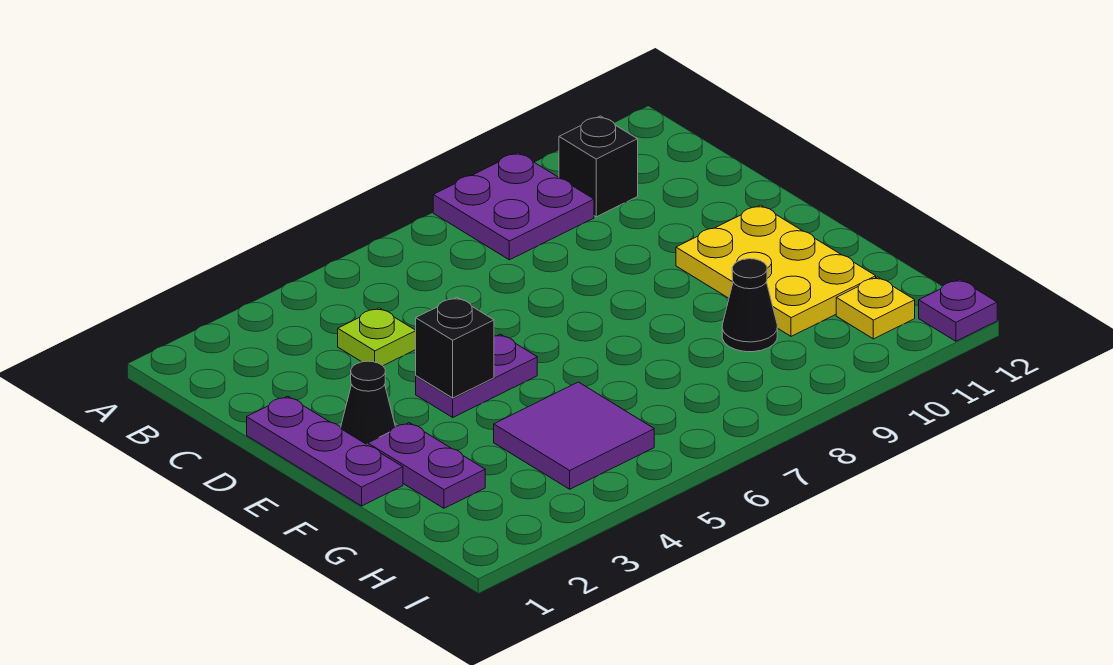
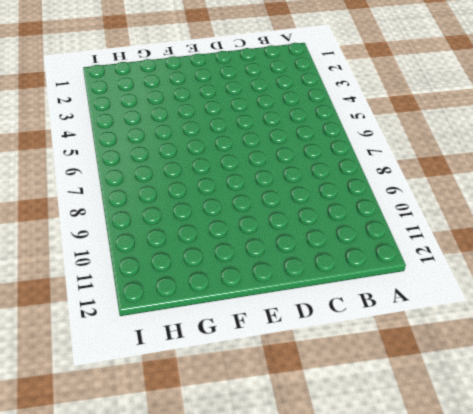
none -> purple plate A8:B9 level 1
none -> black brick B10 level 1
none -> lime plate C4 level 1

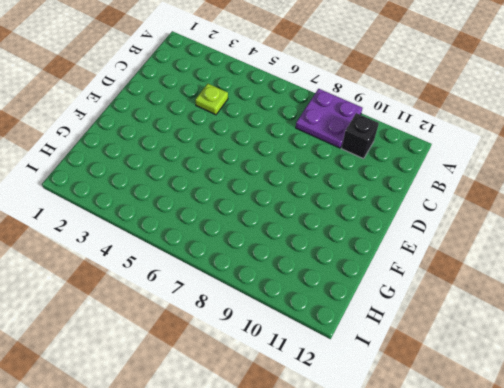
none -> purple plate D1:F1 level 1
none -> black cone E2 level 1
none -> purple plate E4:E5 level 1

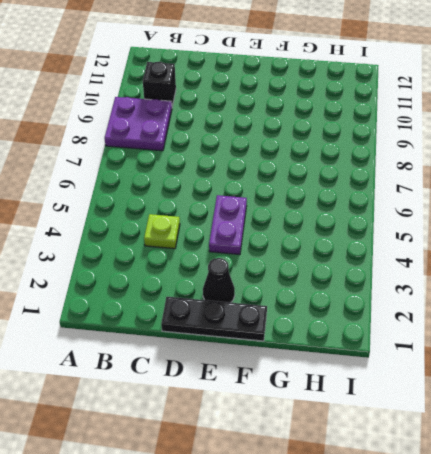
black plate D1:F1 level 1 -> purple plate D1:F1 level 1
none -> yellow plate E10:G11 level 1
none -> purple plate F2:G2 level 1
none -> purple tile G4:H5 level 1

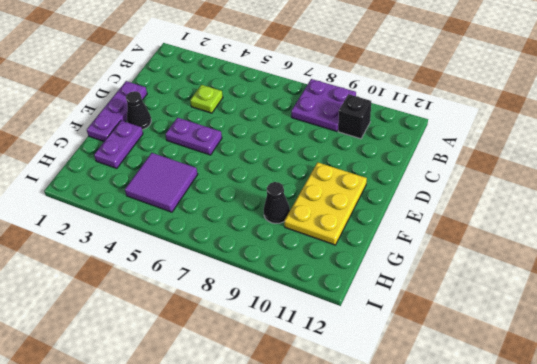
none -> yellow plate H11 level 1
none -> purple plate I12 level 1
none -> black brick E4 level 2

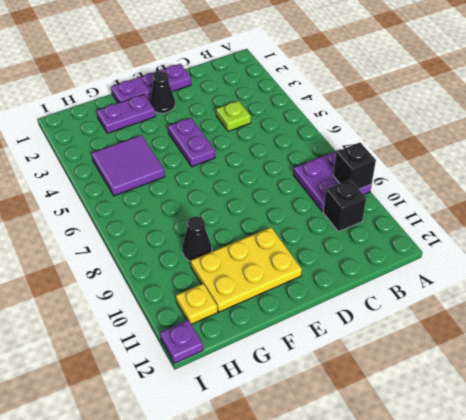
black brick A9 level 2 -> black brick E4 level 2

